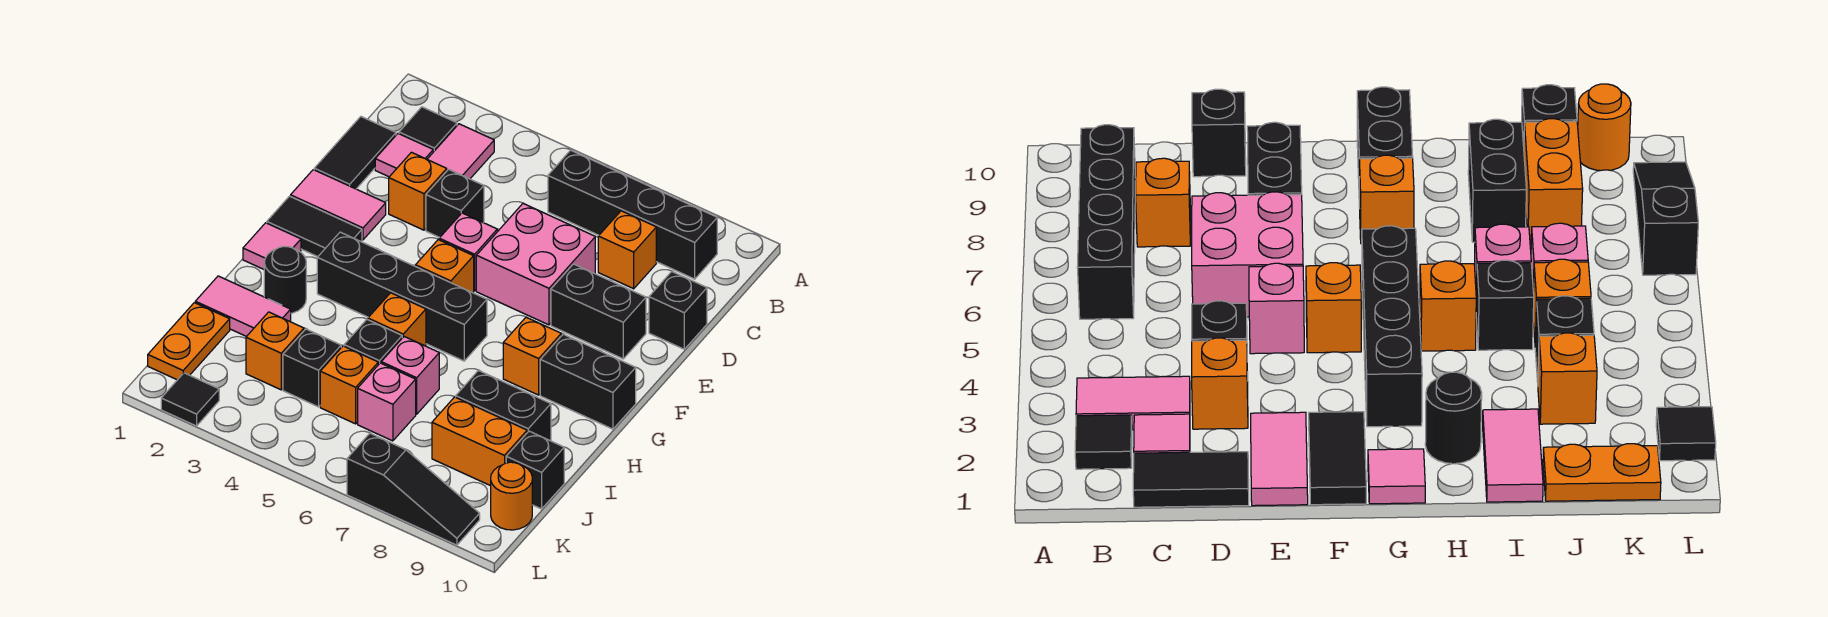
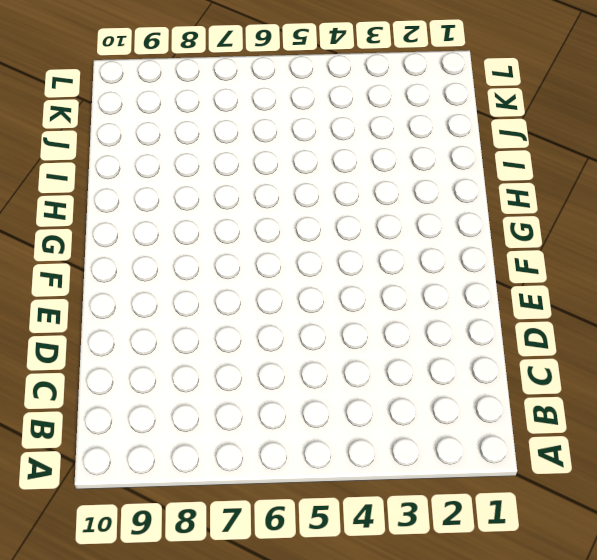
none -> black tile B2 level 1
none -> pink tile B3:C3 level 1
none -> black brick B6:B9 level 1
none -> black tile C1:D1 level 1

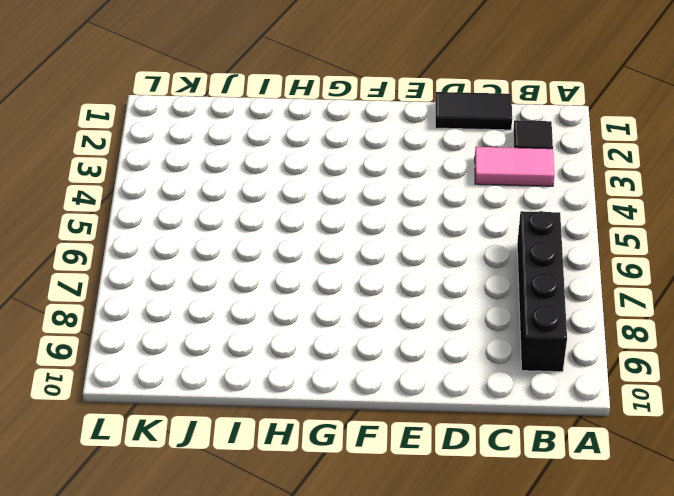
none -> pink tile C2 level 1
none -> orange brick C8 level 1
none -> orange brick D3 level 1
none -> black brick D4 level 1

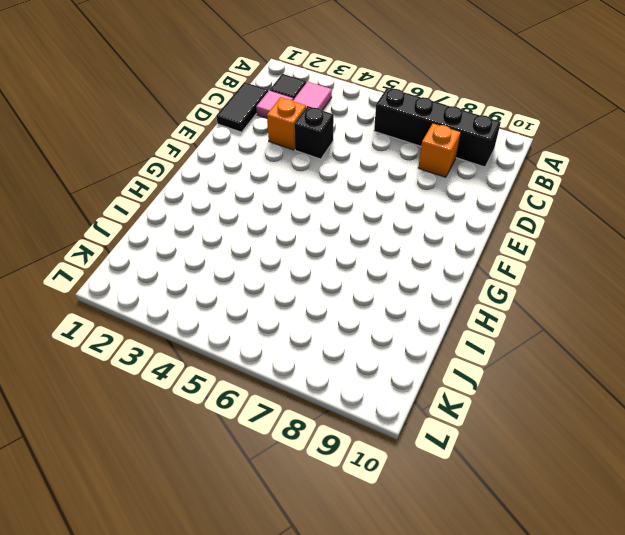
none -> pink brick D6:E7 level 1
none -> black brick D10 level 1
none -> pink tile E1:E2 level 1
none -> pink brick E5 level 1

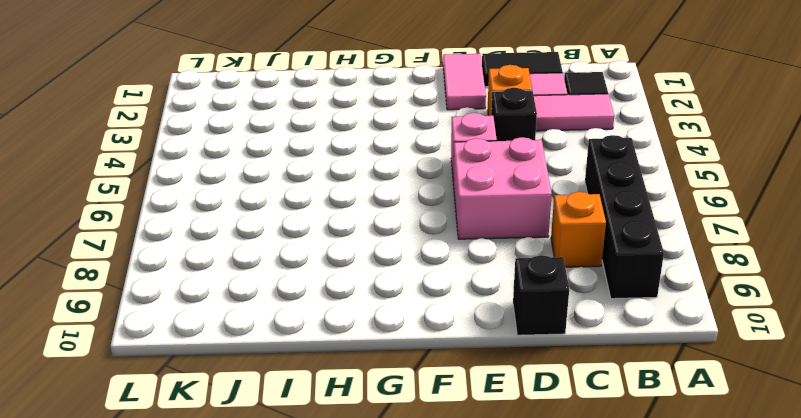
none -> black brick E8:E9 level 1
none -> black tile F1:F2 level 1
none -> orange brick F5 level 1
none -> pink tile G1 level 1

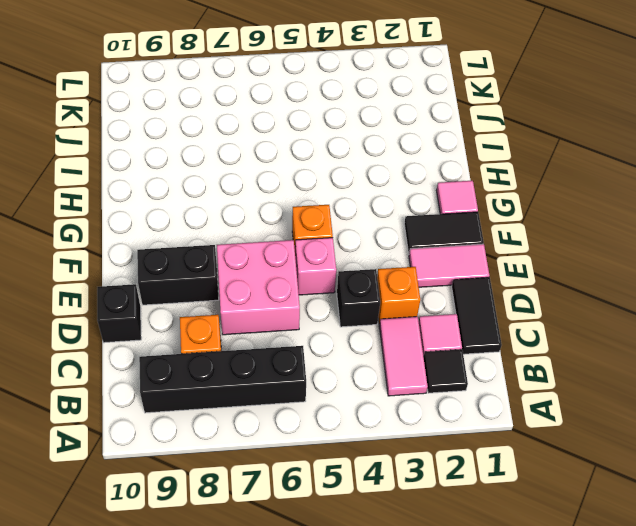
none -> black brick G3:G6 level 1
none -> orange brick G8 level 1
none -> black brick G9:G10 level 1
none -> black round brick H2 level 1

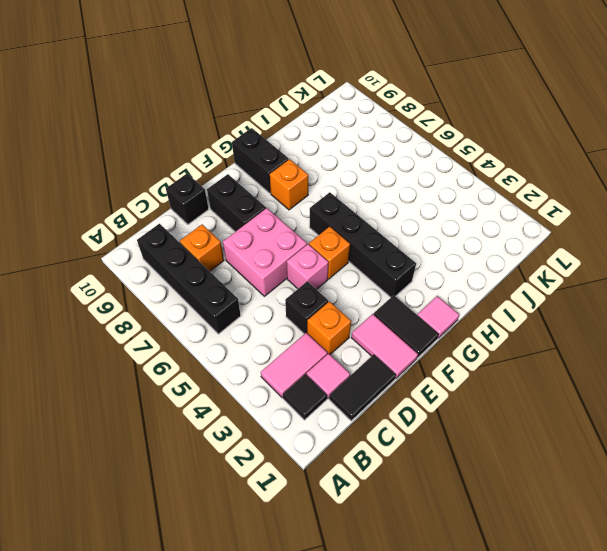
none -> black round brick H2 level 1
none -> orange brick H5 level 1
none -> pink tile I1:I2 level 1
none -> black brick I5 level 1

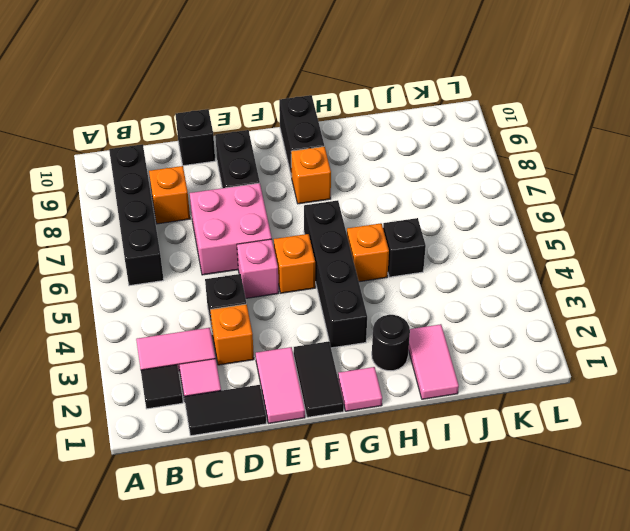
none -> pink brick I6 level 1
none -> black brick I8:I9 level 1
none -> orange plate J1:K1 level 1
none -> orange brick J3 level 1

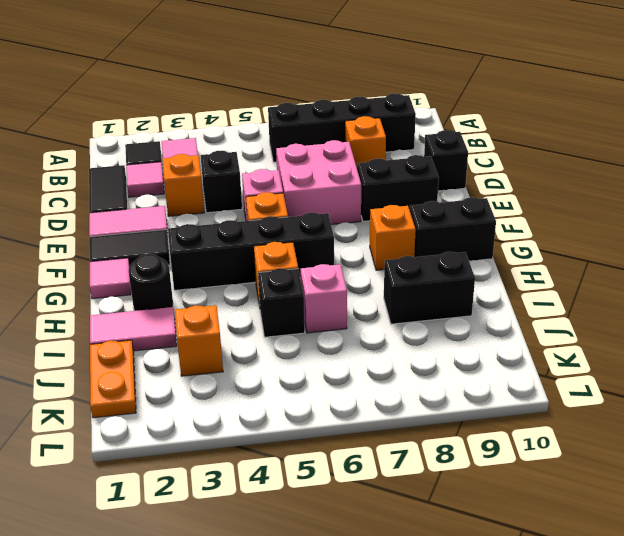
none -> black brick J4 level 1
none -> orange brick J5 level 1
none -> pink brick J6 level 1
none -> orange brick J8:J9 level 1

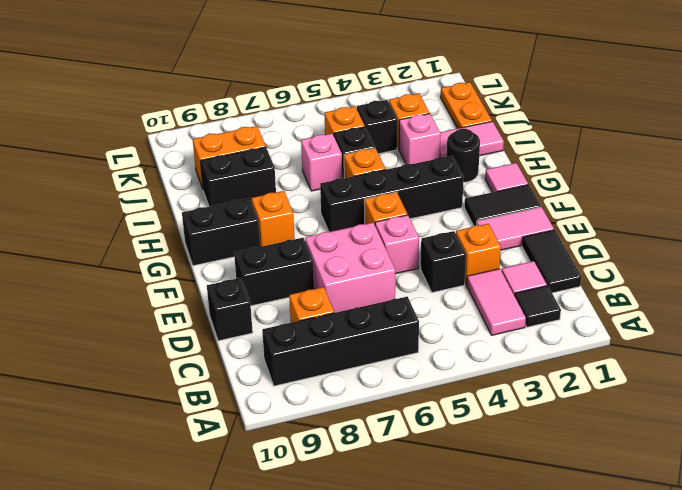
pink brick I3 level 1 -> pink brick J6 level 1
none -> black brick J10 level 1
none -> orange round brick K10 level 1
none -> black tile L2 level 1
none -> black slope L7:L9 level 1 top 7

